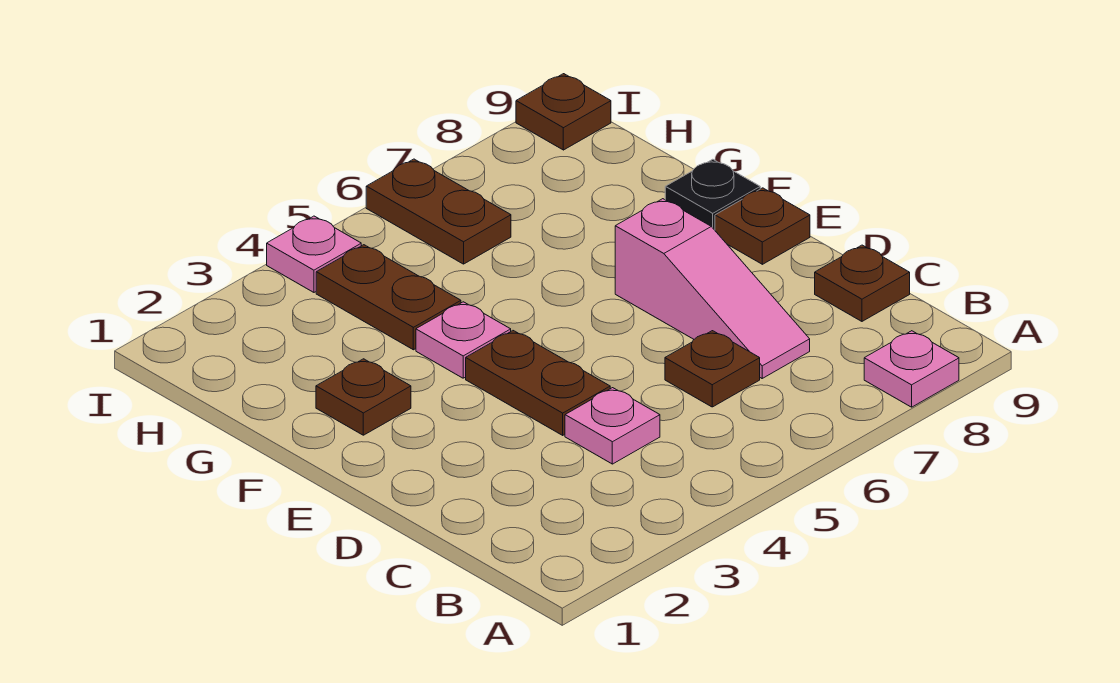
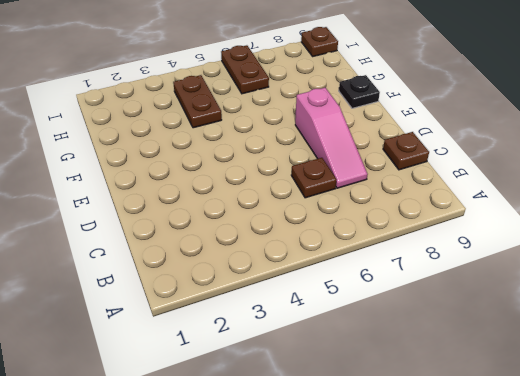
none -> pink plate A8 level 1
none -> pink plate C4 level 1
none -> brown plate D4:E4 level 1

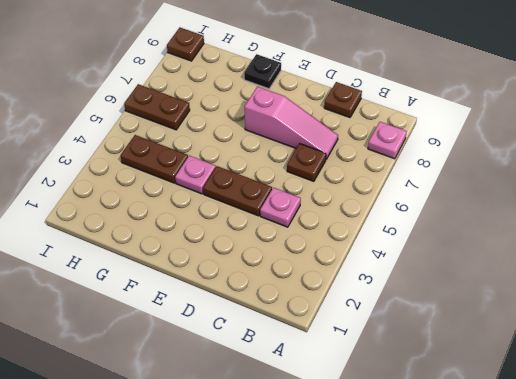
none -> brown plate E9 level 1
none -> brown plate F2 level 1
none -> pink plate I4 level 1

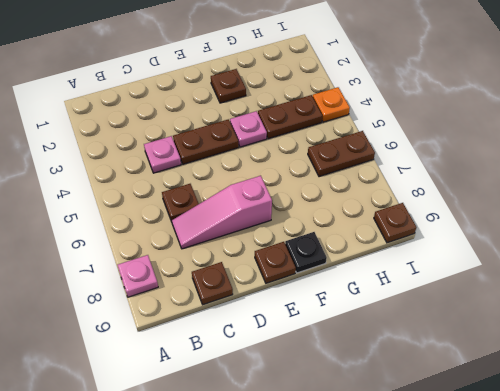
orange plate I4 level 1 -> pink plate I4 level 1

